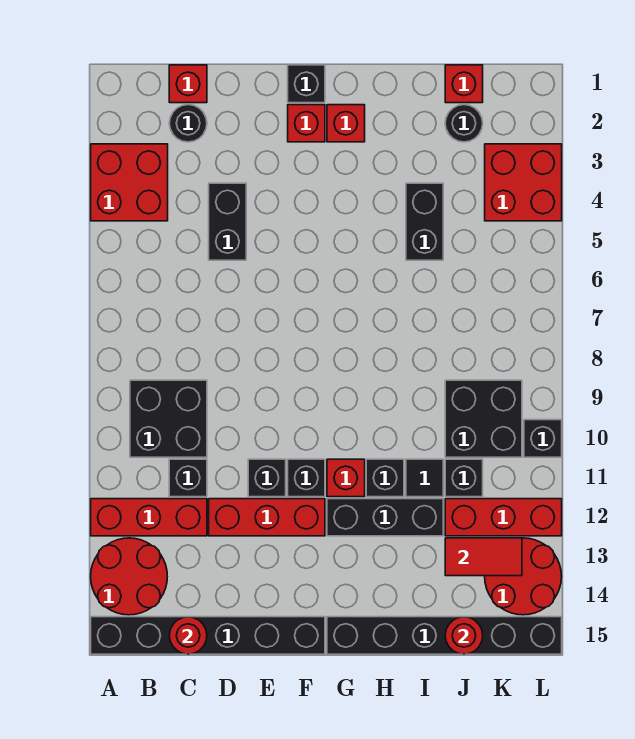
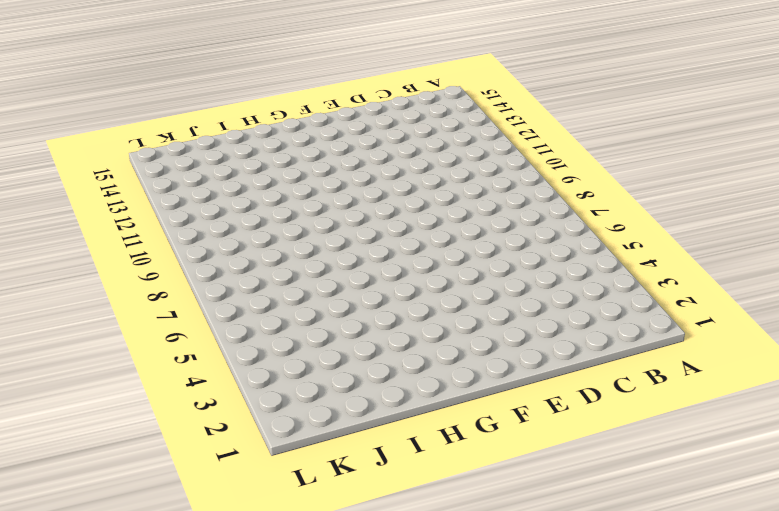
none -> red brick A3:B4 level 1
none -> red brick A12:C12 level 1
none -> red round brick A13:B14 level 1
none -> black brick A15:F15 level 1

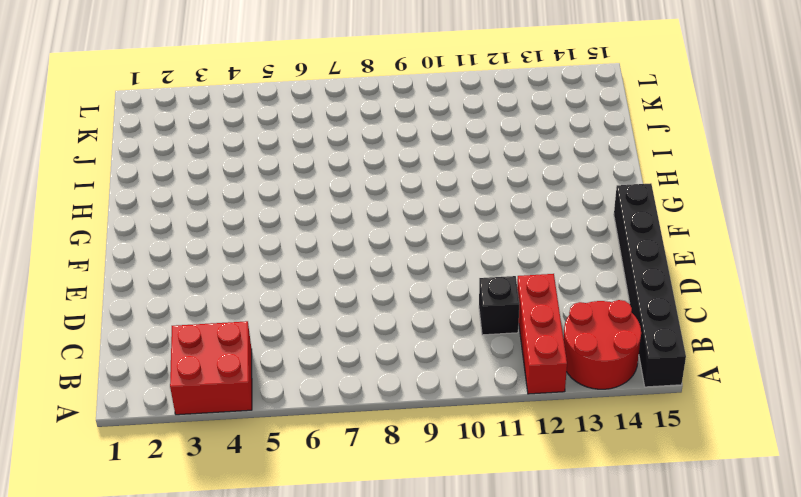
none -> black brick B9:C10 level 1
none -> red brick C1 level 1
none -> black round brick C2 level 1
none -> black brick D4:D5 level 1

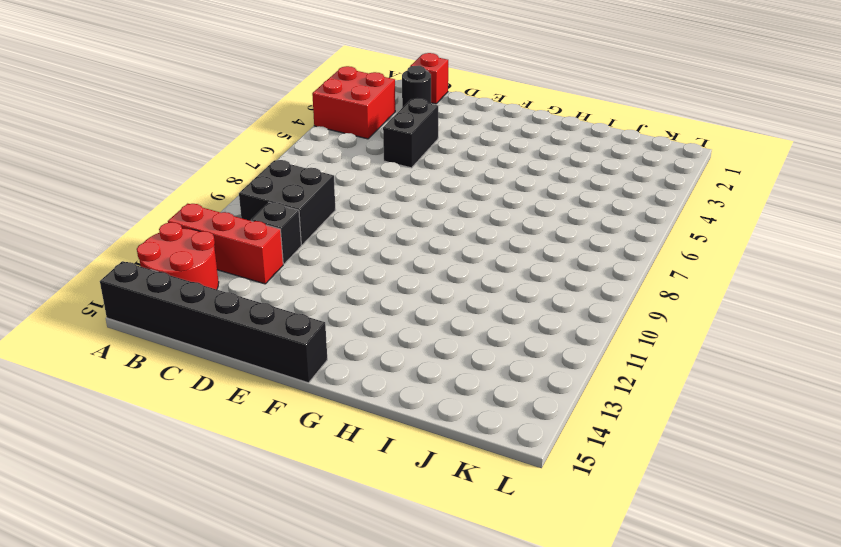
none -> red brick D12:F12 level 1
none -> black brick E11 level 1
none -> black brick F1 level 1
none -> red brick F2 level 1

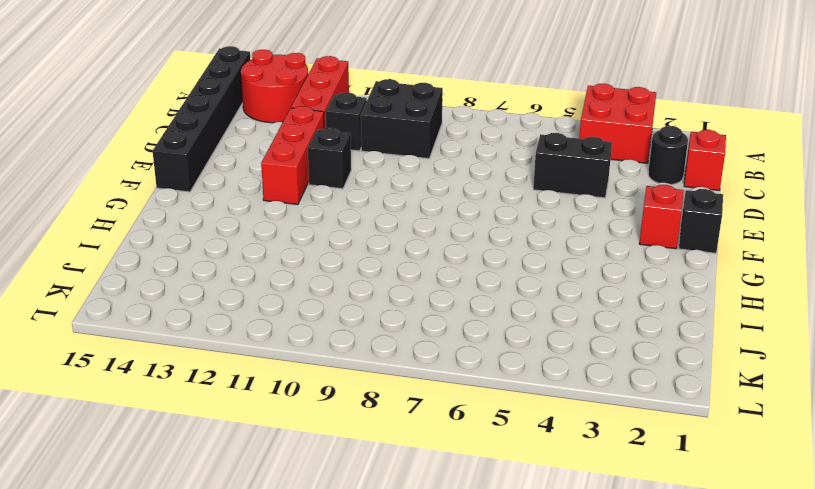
none -> black brick F11 level 1
none -> red brick G2 level 1
none -> red brick G11 level 1
none -> black brick G12:I12 level 1

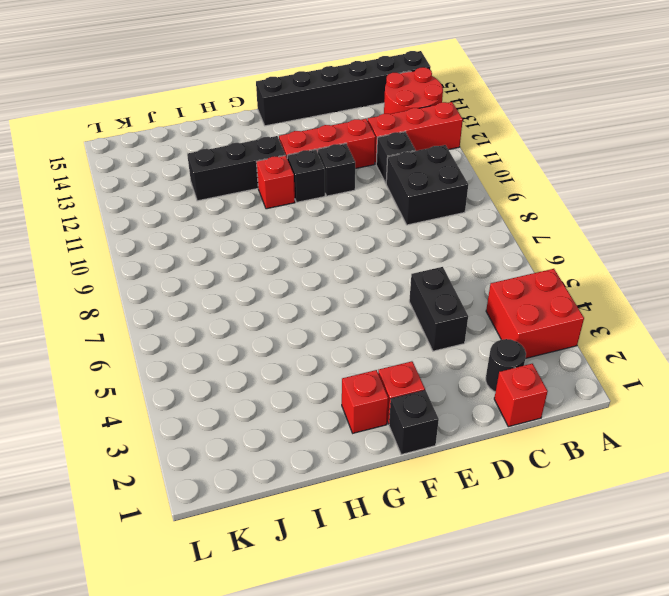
none -> black brick G15:L15 level 1
none -> black brick H11 level 1
none -> black brick I4:I5 level 1
none -> black tile I11 level 1

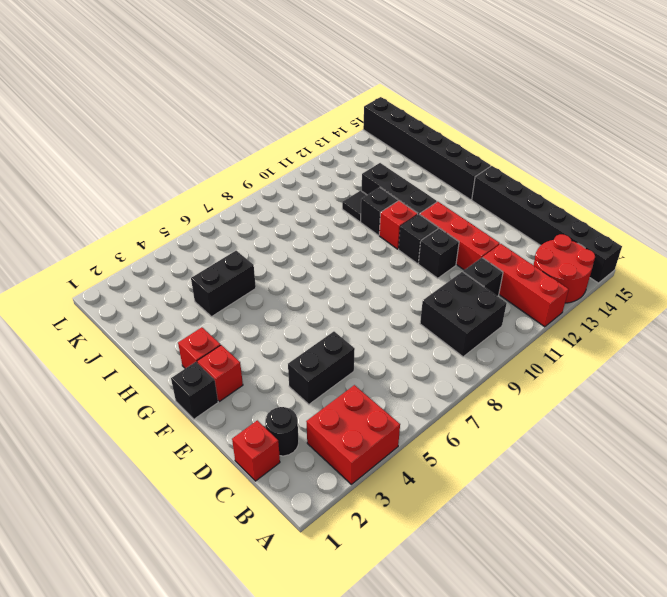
none -> red brick J1 level 1
none -> black round brick J2 level 1
none -> black brick J9:K10 level 1
none -> black brick J11 level 1

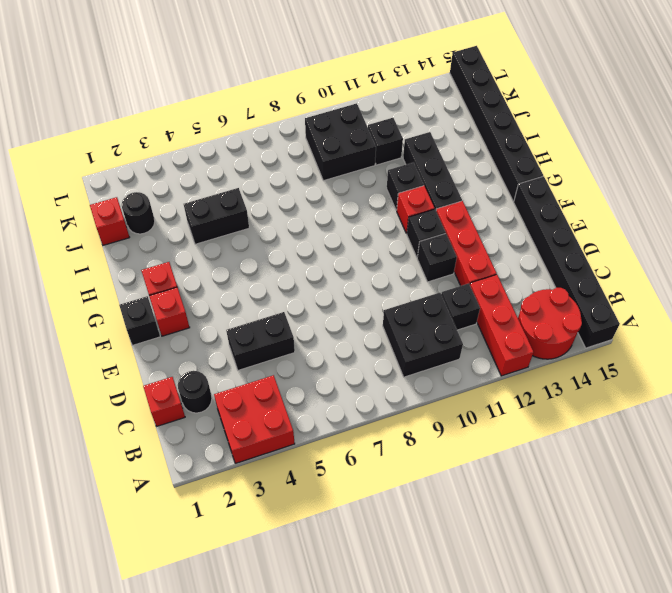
none -> black tile I11 level 1
none -> red brick J12:L12 level 1
none -> red brick K3:L4 level 1
none -> red round brick K13:L14 level 1

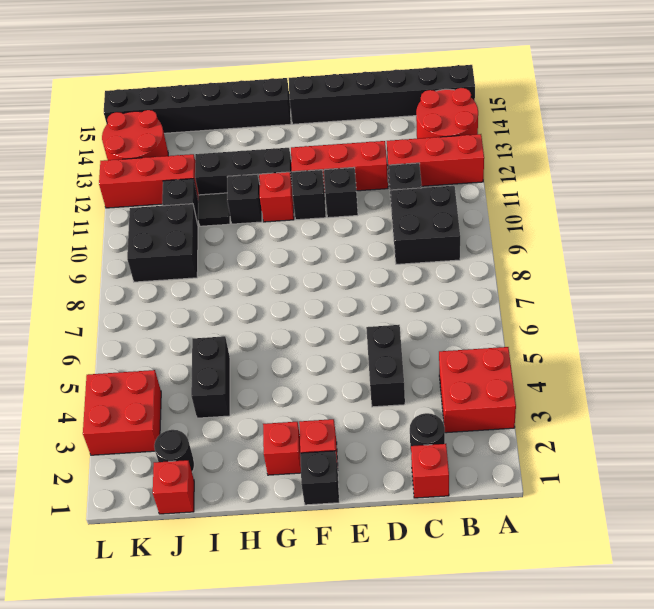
none -> black brick L10 level 1
none -> red round brick C15 level 2
none -> red tile J13:K13 level 2
none -> red round brick J15 level 2

